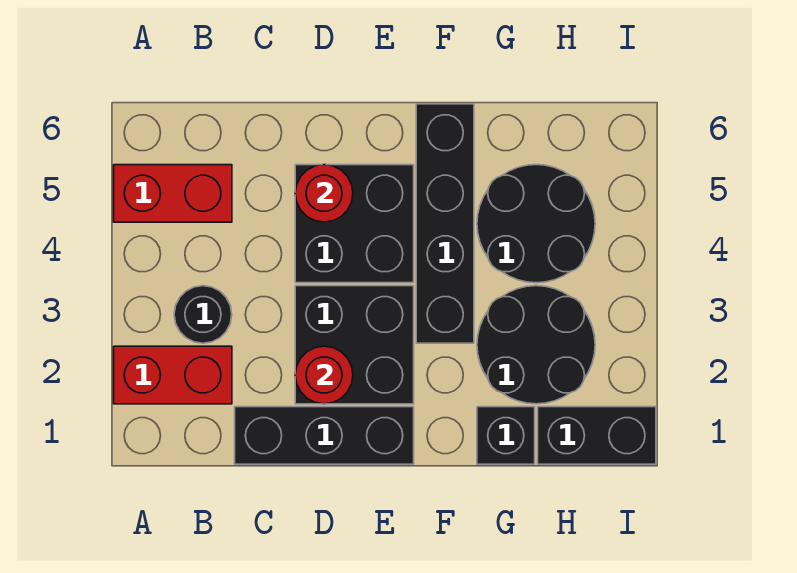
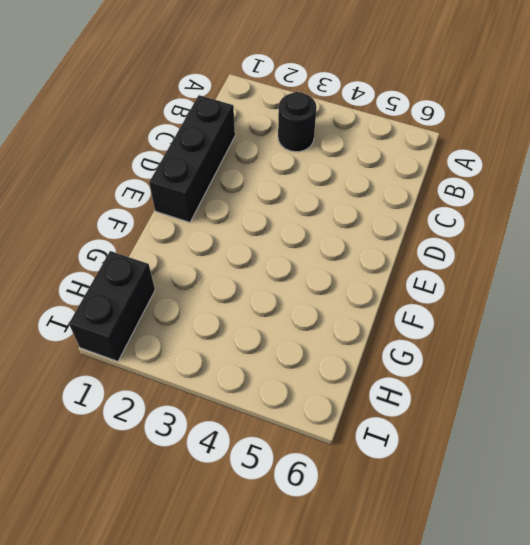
none -> red brick A2:B2 level 1
none -> red brick A5:B5 level 1
none -> black brick D2:E3 level 1

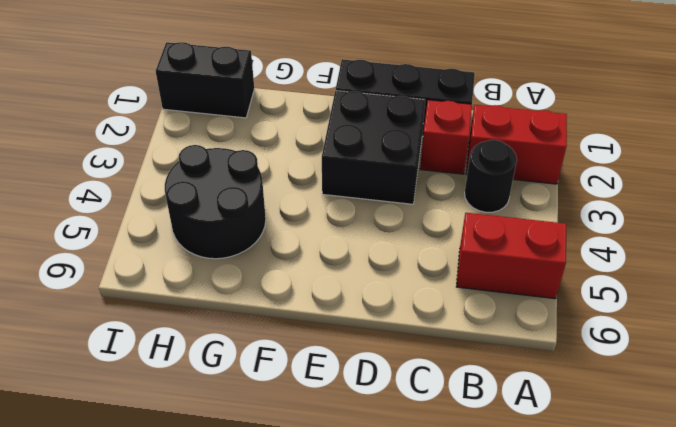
red brick C2 level 1 -> none
none -> black brick D4:E5 level 1
none -> black brick F3:F6 level 1
none -> black brick G1 level 1

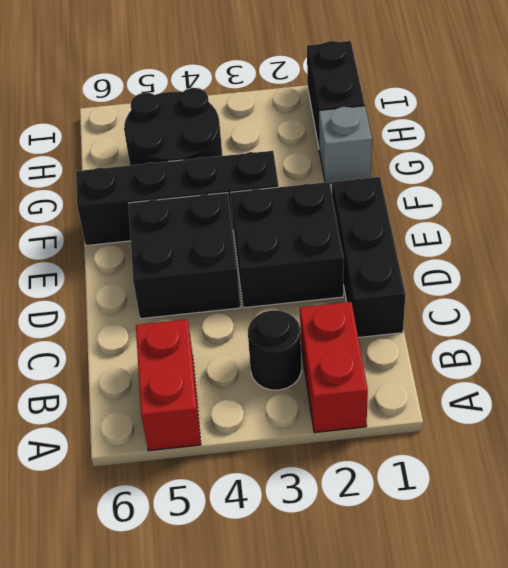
grey brick G1 level 1 -> black brick G1 level 1
none -> black round brick G2:H3 level 1
none -> red round brick D2 level 2
none -> red round brick D5 level 2

